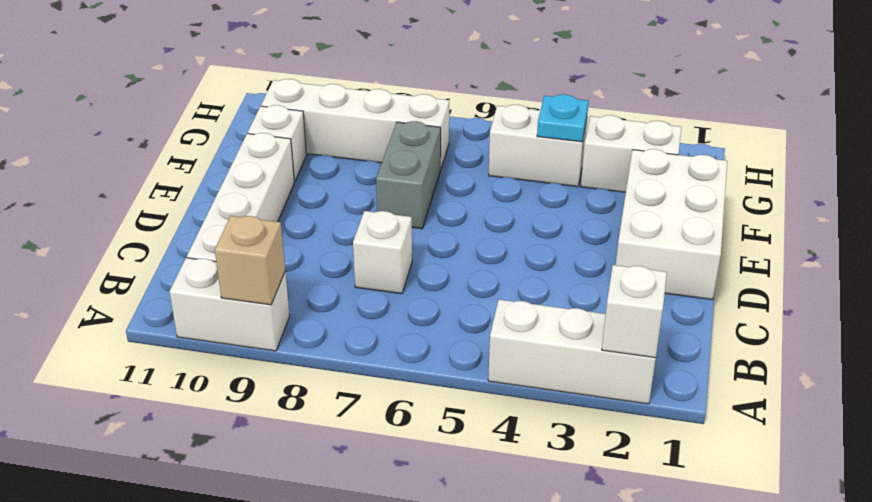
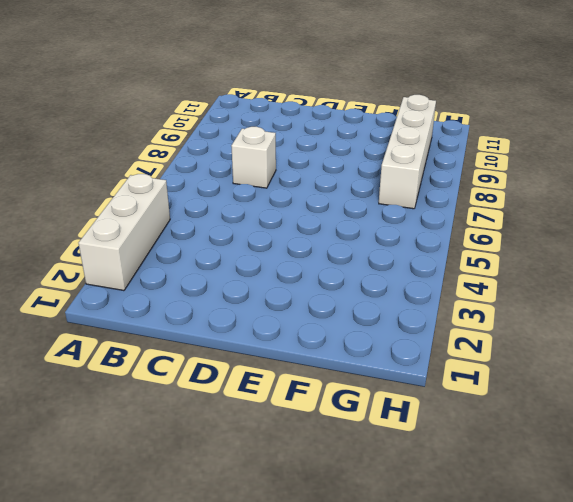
none -> white brick A9:A10 level 1
none -> white brick B10:E10 level 1
none -> white brick D1:F2 level 1

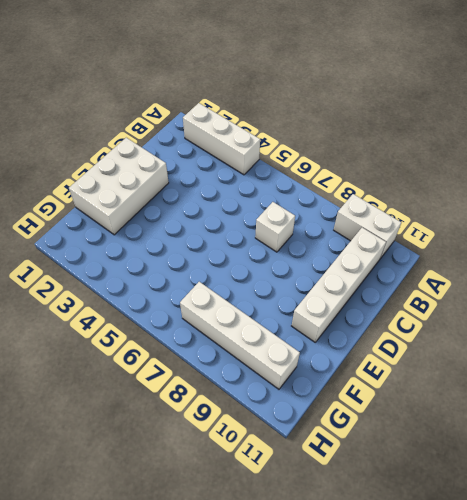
none -> grey brick E7:F7 level 1
none -> white brick F10 level 1
none -> white brick G2:G3 level 1

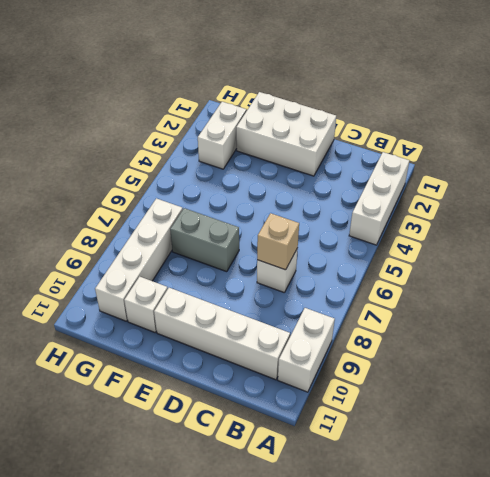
tan brick C7 level 2 -> tan brick A9 level 2
none -> white brick G4:G5 level 1
none -> white brick A2 level 2
none -> cyan plate G4 level 2

